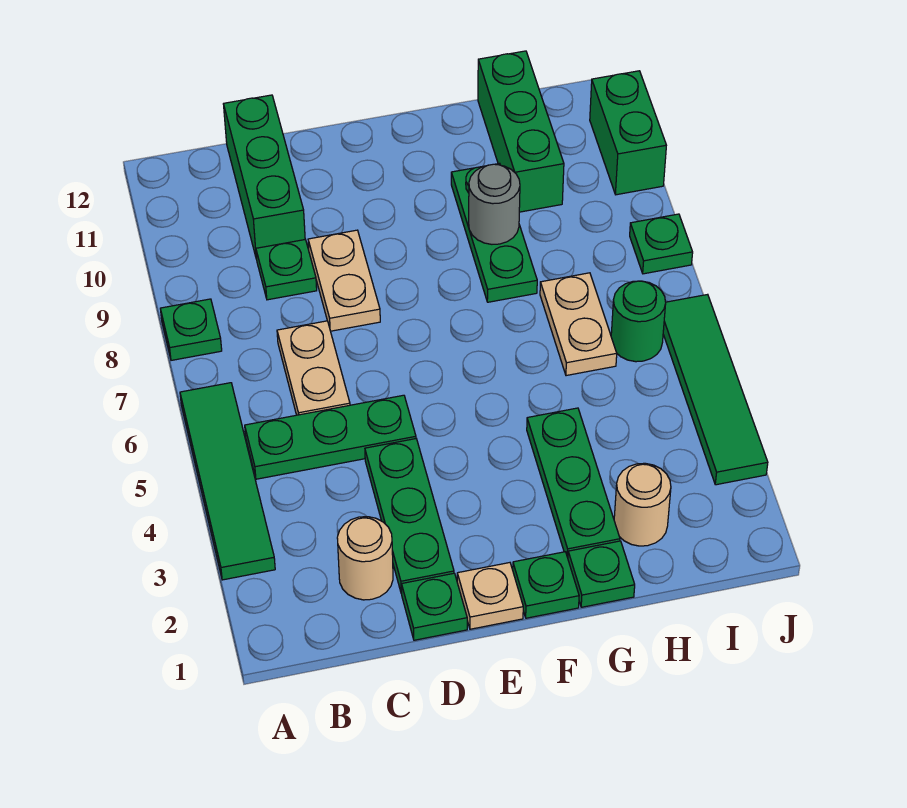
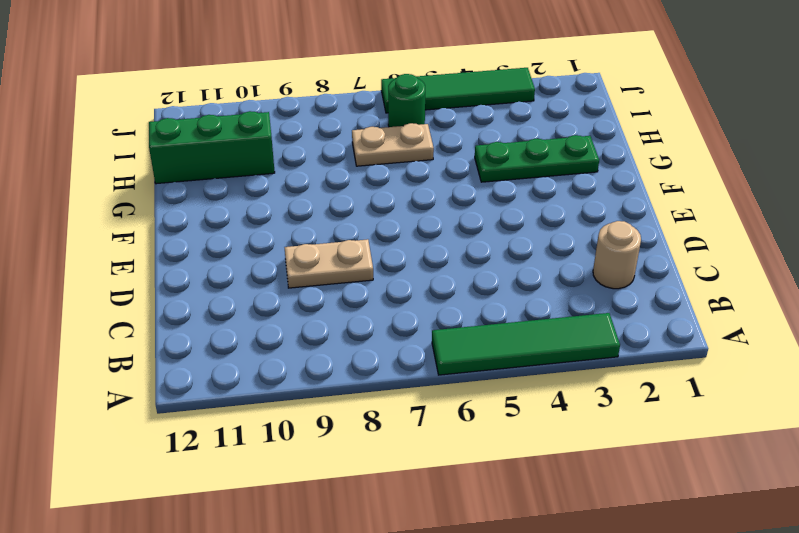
none -> green plate A8 level 1
none -> green plate B5:D5 level 1
none -> tan plate C6:C7 level 1

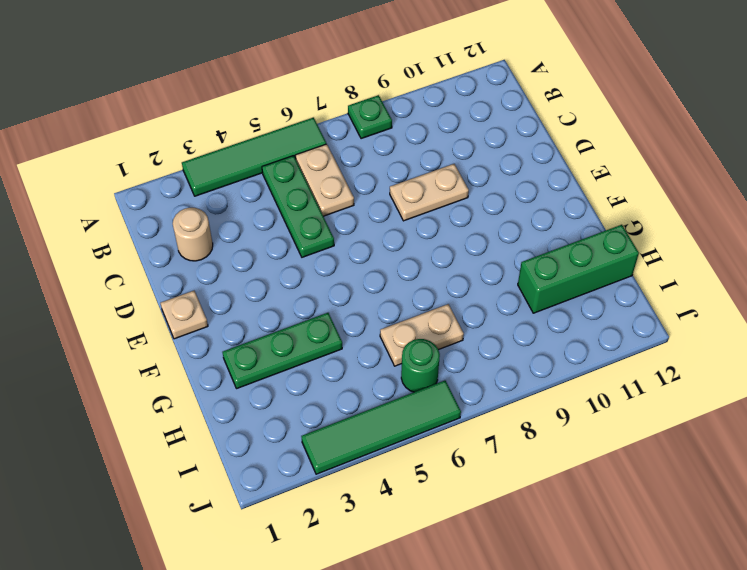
tan plate B6:C6 level 1 -> tan plate C6:C7 level 1
none -> green plate C9 level 1
none -> green brick C10:C12 level 1
none -> green plate D1 level 1

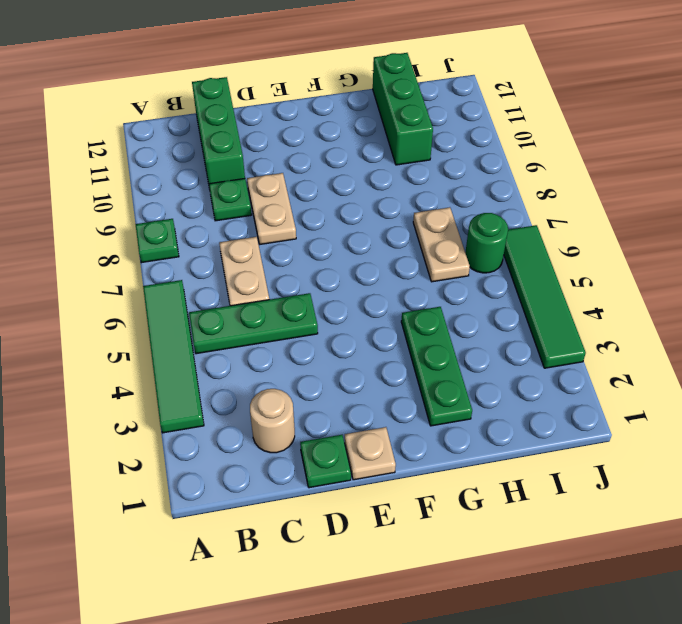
none -> green plate D2:D4 level 1
none -> green plate F1 level 1
none -> green plate G1 level 1

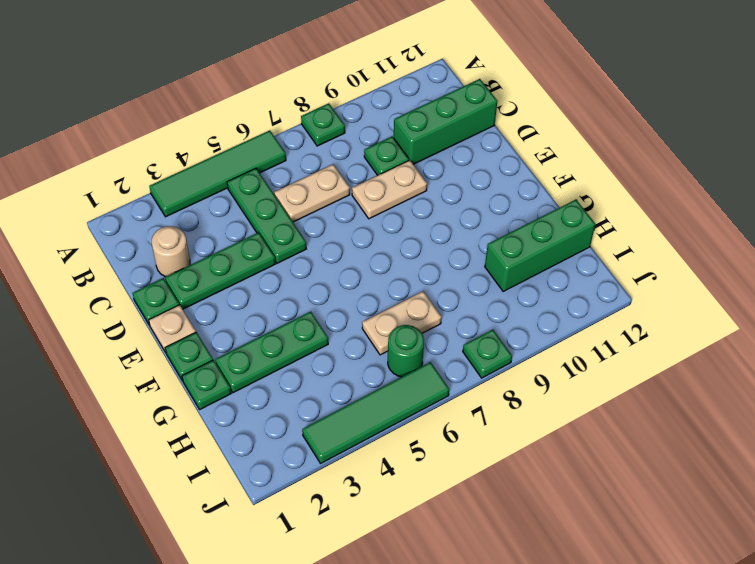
none -> green plate G8:G10 level 1
none -> tan round brick H2 level 1
none -> green brick J10:J11 level 1

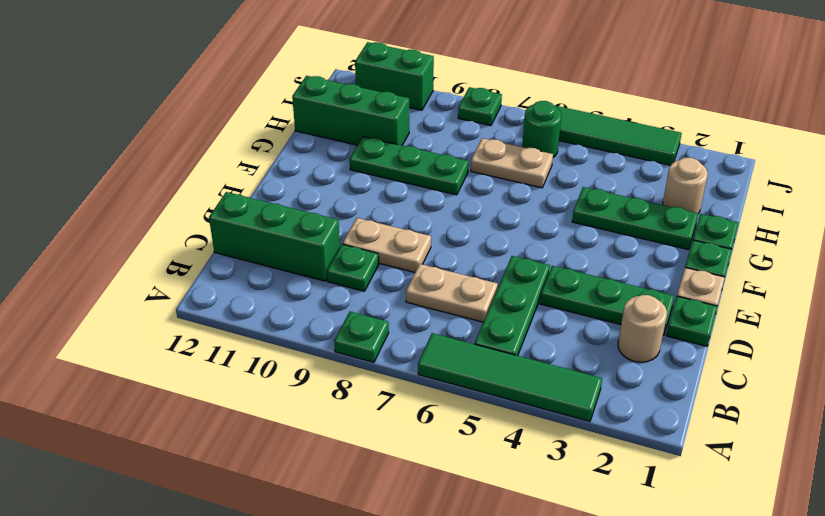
none -> grey round brick G9 level 2

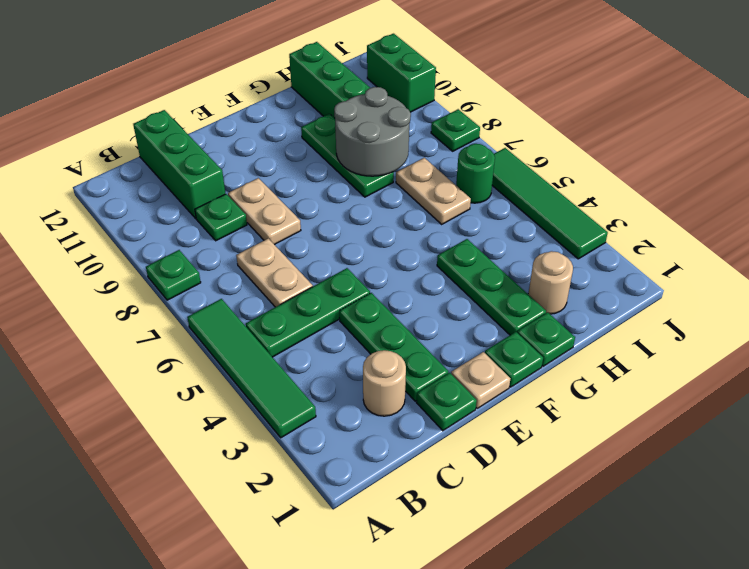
grey round brick G8:H9 level 2 -> grey round brick G9 level 2

